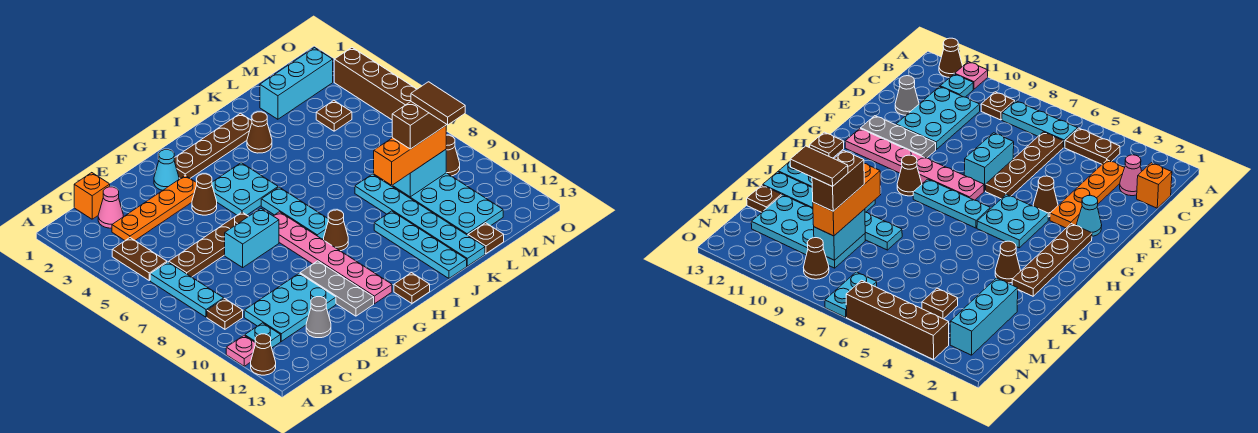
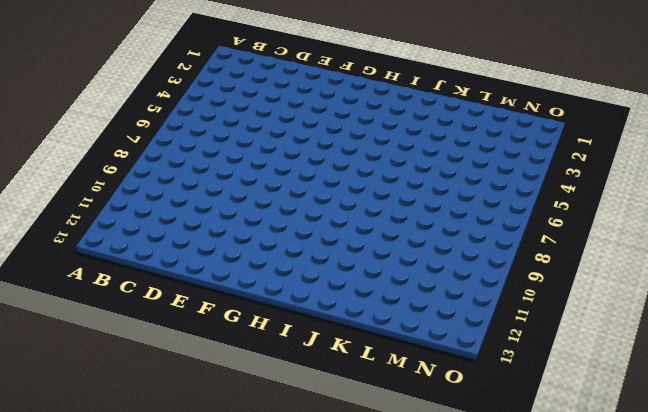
none -> pink plate A11 level 1
none -> brown cone A12 level 1
none -> brown plate B4:B5 level 1
none -> cyan plate B6:B8 level 1

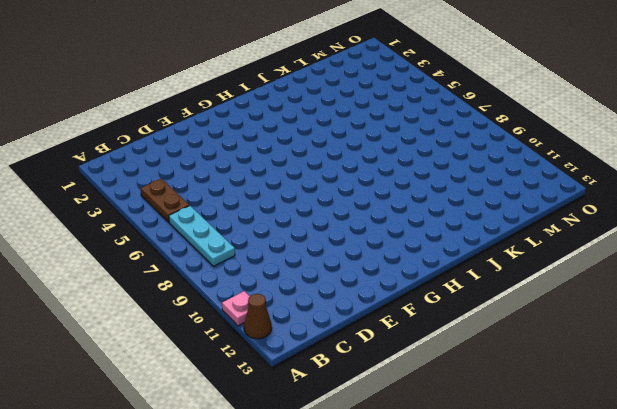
none -> brown plate B9 level 1
none -> cyan plate B11 level 1
none -> orange brick C1 level 1
none -> pink cone C2 level 1

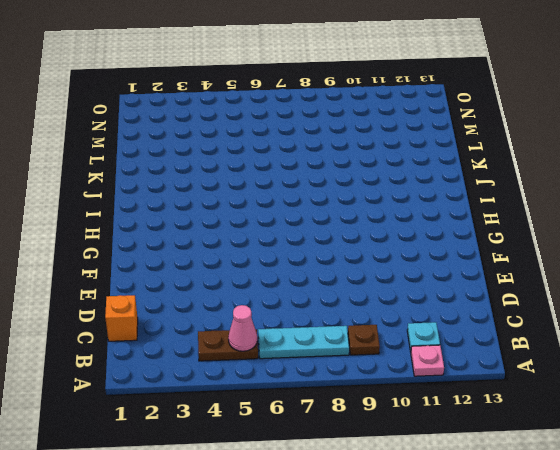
pink cone B5 level 2 -> pink cone C2 level 1
none -> brown cone A12 level 1
none -> orange plate C3:F3 level 1
none -> brown plate C6:F6 level 1
none -> cyan plate C10:E11 level 1

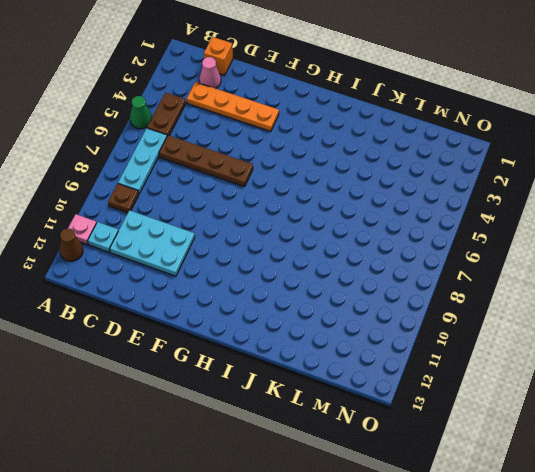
green cone A5 level 1 -> none
none -> grey cone D12 level 1
none -> cyan brick E7:F7 level 1
none -> cyan cone F2 level 1
none -> brown cone F4 level 1

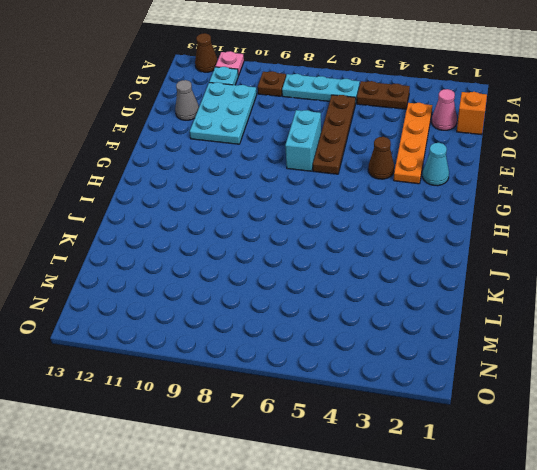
none -> grey plate F10:F12 level 1
none -> brown plate G2:J2 level 1
none -> cyan plate G4:H5 level 1
none -> pink plate G7:G12 level 1

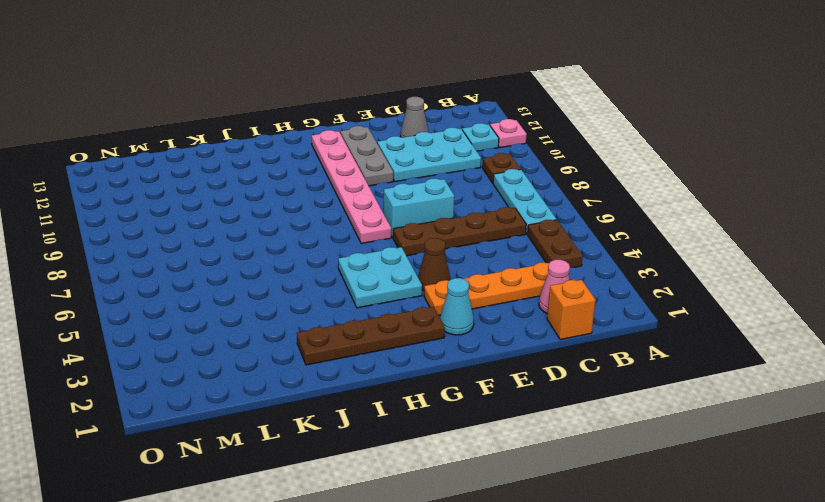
none -> brown cone A12 level 1
none -> cyan plate H6:H8 level 1
none -> brown cone H9 level 1
none -> brown plate H13 level 1

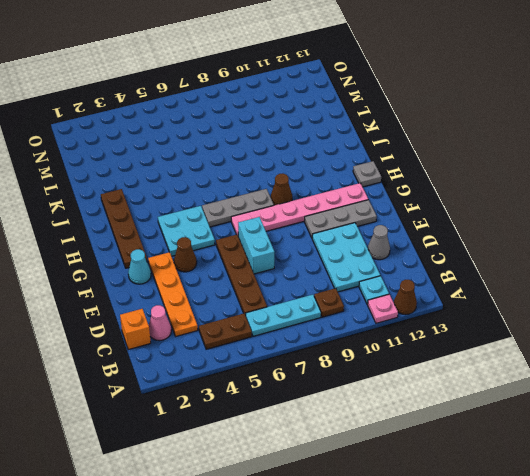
grey plate H6:H8 level 1 -> cyan plate H6:H8 level 1
grey plate H13 level 1 -> brown plate H13 level 1
none -> brown cone J3 level 1
none -> cyan plate J10:J13 level 1
none -> cyan plate K8:K13 level 1
none -> cyan brick L2:N2 level 1

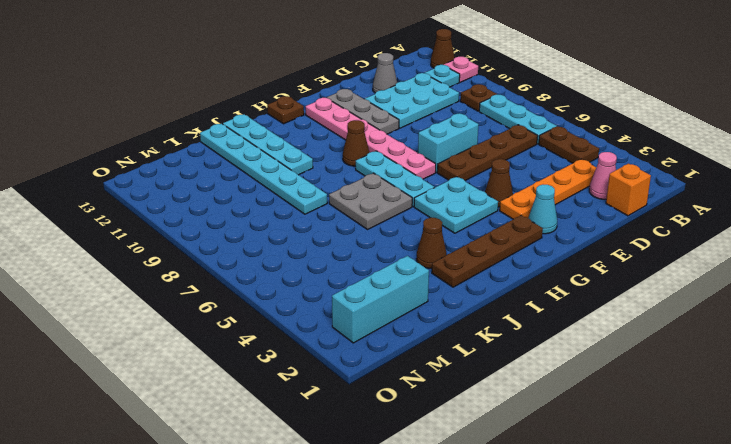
grey plate I6:J7 level 1 -> none
none -> cyan plate L9:M12 level 1
none -> brown plate L13 level 1
none -> brown plate M4 level 1
none -> cyan plate N7:O7 level 1

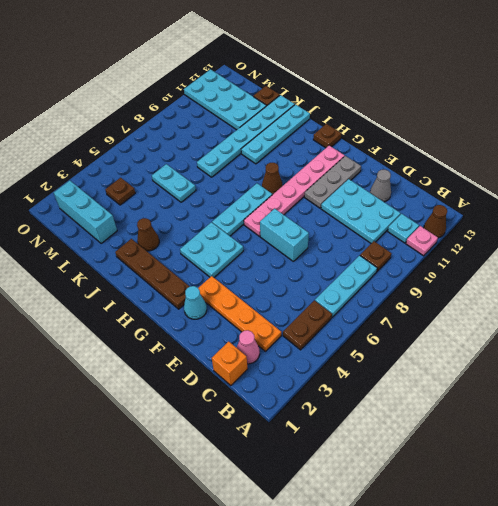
cyan plate K6:L6 level 1 -> cyan plate N7:O7 level 1
cyan plate L11:O12 level 1 -> cyan plate L9:M12 level 1
none -> brown plate C6:F6 level 1
none -> brown cone F4 level 1
none -> brown cone N9 level 1
none -> brown brick O3:O6 level 1

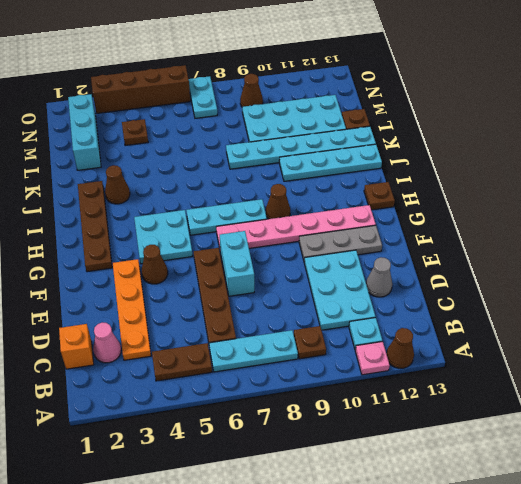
none -> cyan cone F2 level 1
none -> cyan brick L9:M9 level 2
none -> orange brick K9:M9 level 3
none -> brown brick L9:M9 level 4

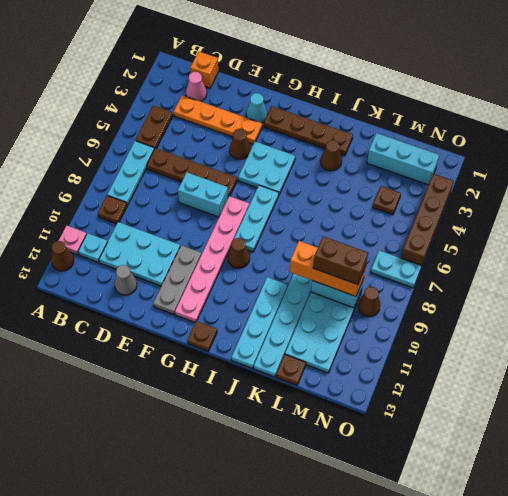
none -> brown tile M9:M10 level 5

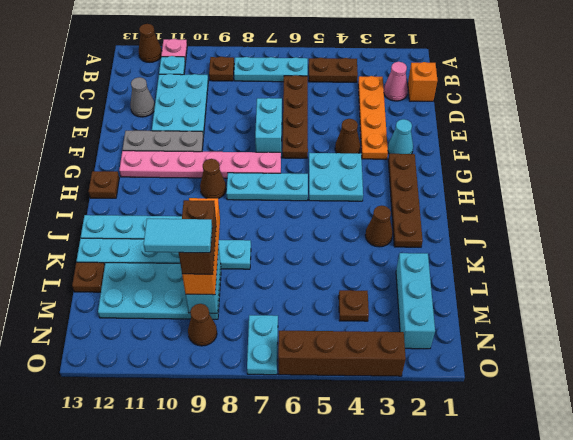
cyan tile M9:M10 level 5 -> brown tile M9:M10 level 5

